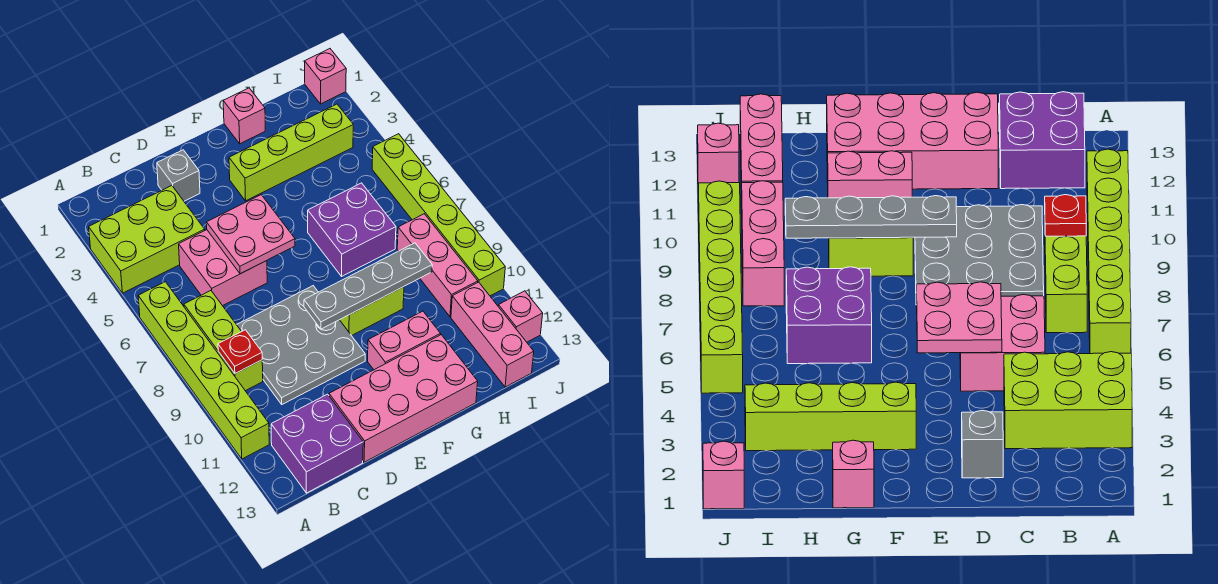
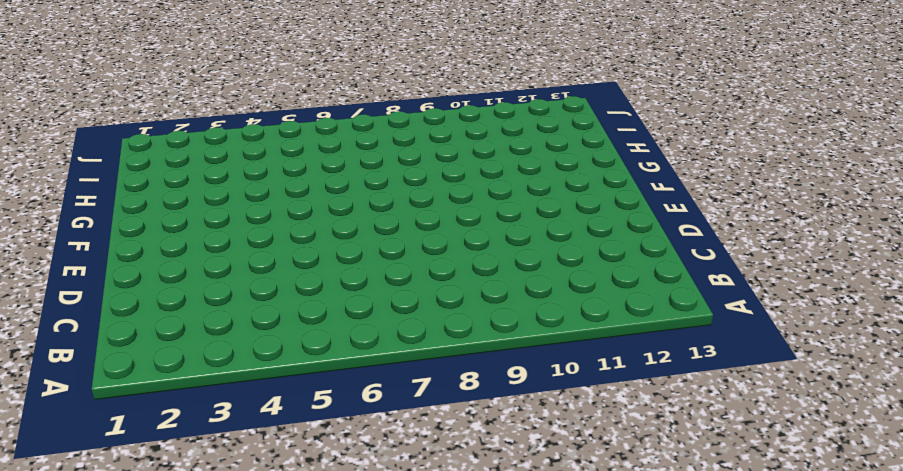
none -> lime brick A3:C4 level 1
none -> lime brick A6:A11 level 1
none -> lime brick B7:B9 level 1

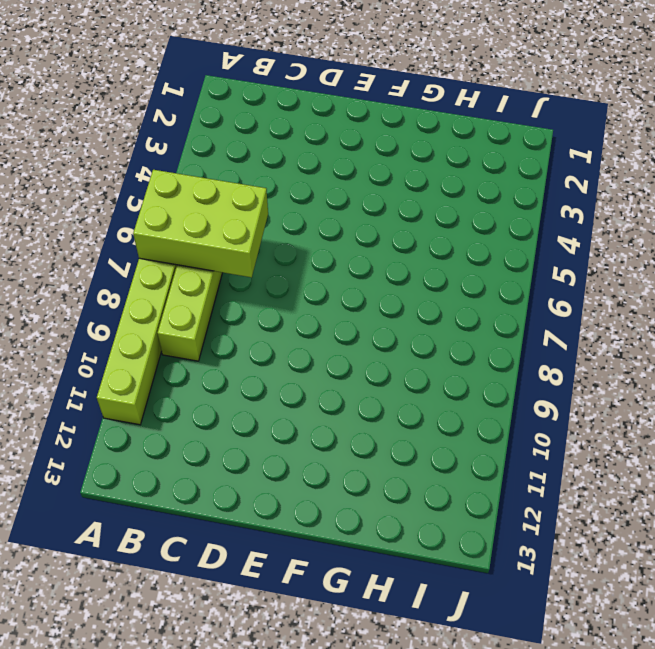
lime brick A6:C7 level 2 -> lime brick A3:C4 level 1
none -> purple brick B12:C13 level 1
none -> pink brick C5:D6 level 1
none -> grey plate C8:E10 level 1

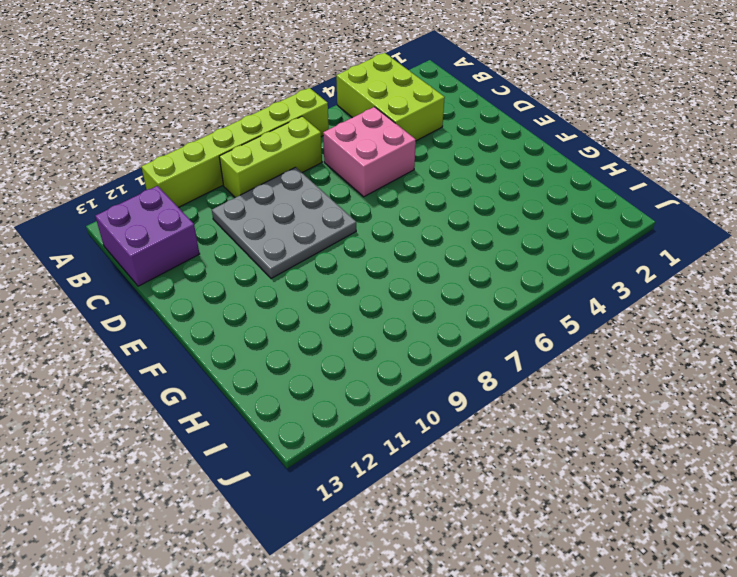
none -> grey brick D2 level 1
none -> pink brick D12:G13 level 1
none -> lime brick F3:I3 level 1

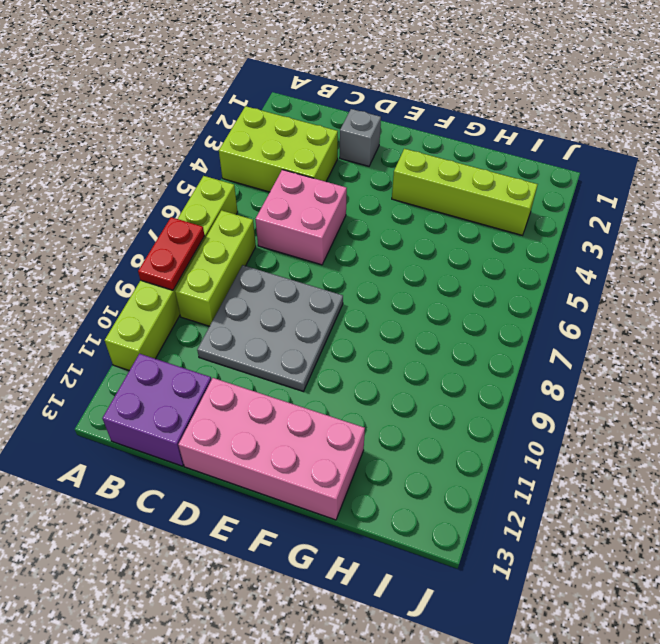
red plate A8:A9 level 2 -> none
none -> lime brick F9:G9 level 1
none -> pink brick F11:G11 level 1
none -> pink brick G1 level 1

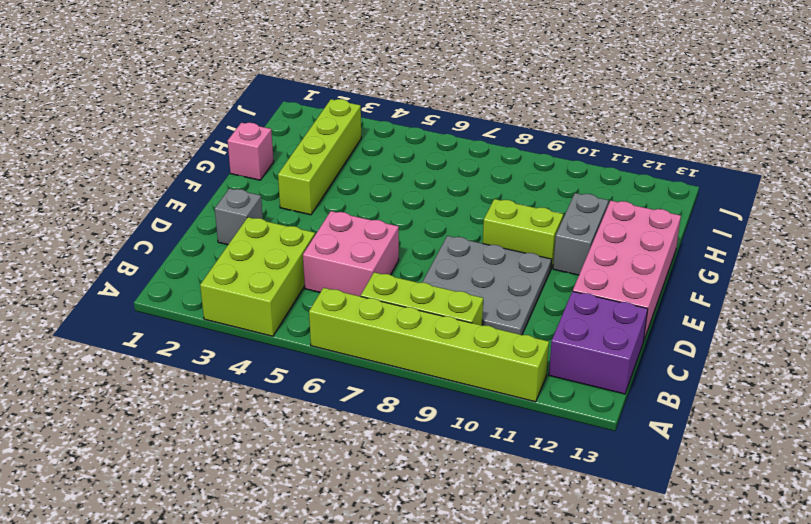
lime brick F9:F10 level 1 -> lime brick F9:G9 level 1
grey brick F11:G11 level 1 -> pink brick F11:G11 level 1
none -> purple brick G6:H7 level 1
none -> pink brick I8:I10 level 1
none -> pink brick I11:I13 level 1

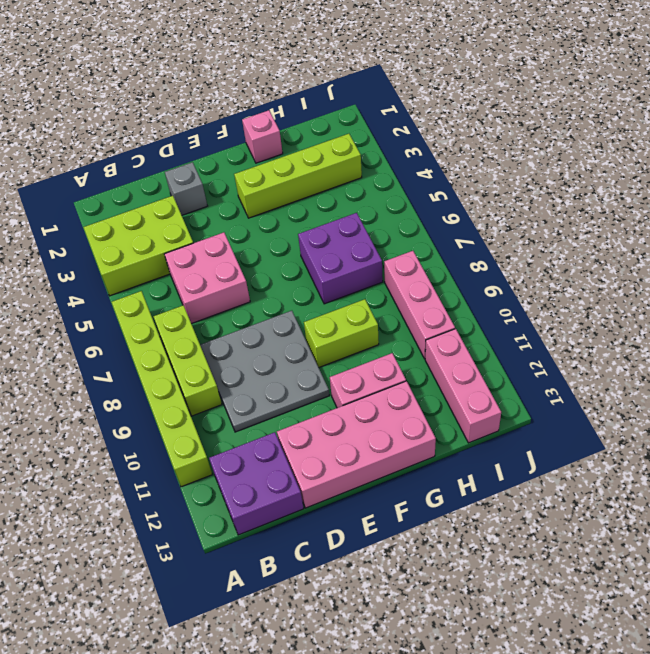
none -> pink brick J1 level 1
none -> lime brick J5:J10 level 1
none -> pink brick J12 level 1

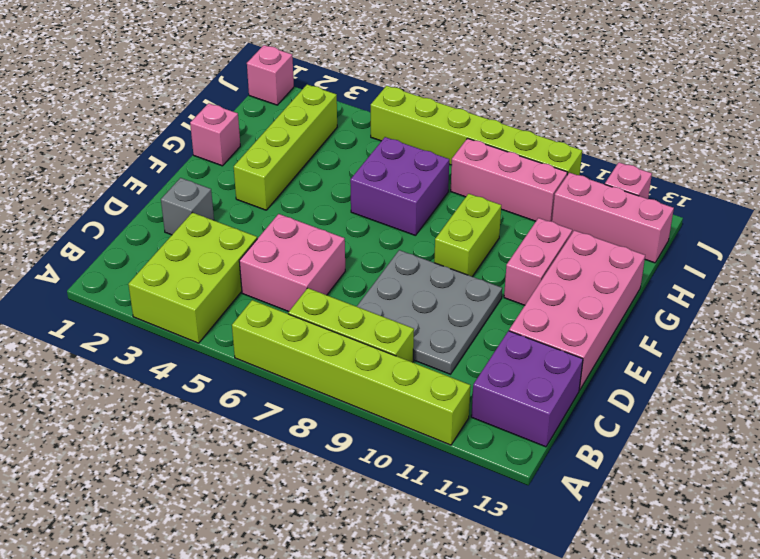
none -> red plate B9 level 2
none -> pink plate D5:E6 level 2
none -> grey plate E9:H9 level 2

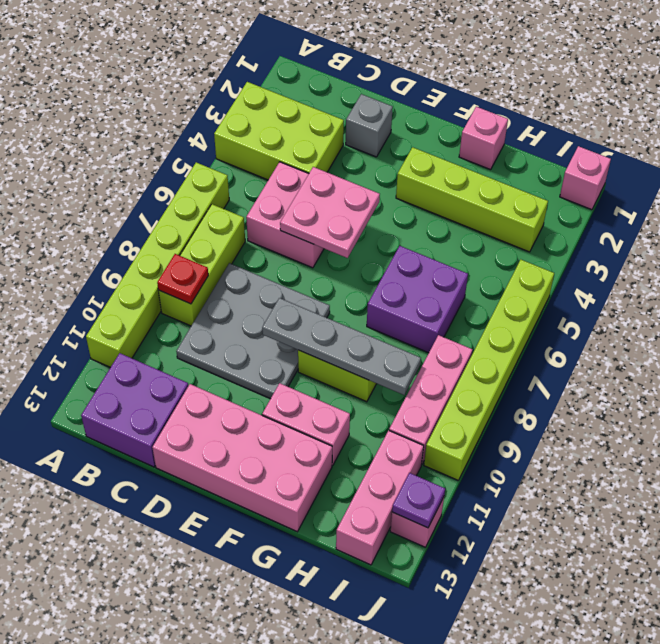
purple plate J12 level 2 -> none

